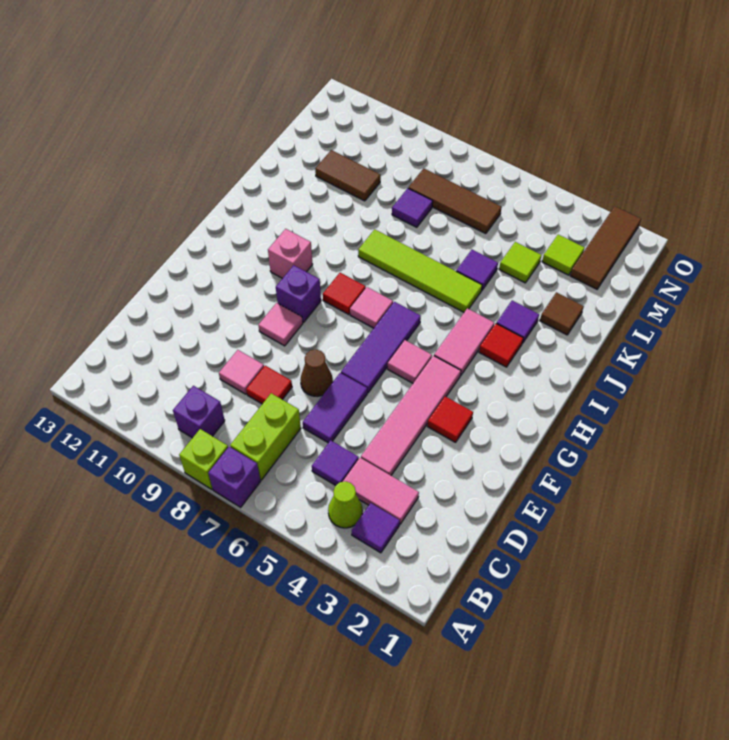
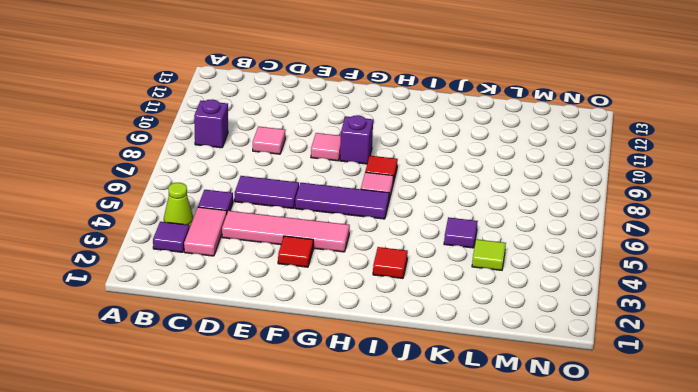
none -> purple brick A7 level 1
none -> lime brick A8 level 1
none -> lime brick B7:C7 level 1
none -> red tile D8 level 1

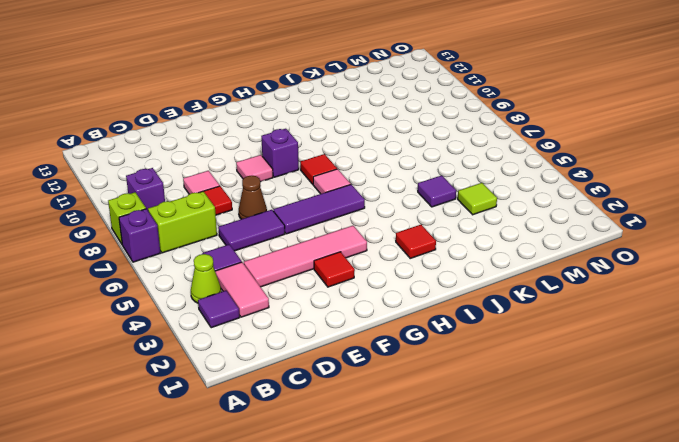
none -> pink tile G5 level 1
none -> pink tile H4:I4 level 1
none -> pink brick H10 level 1
none -> purple tile J3 level 1

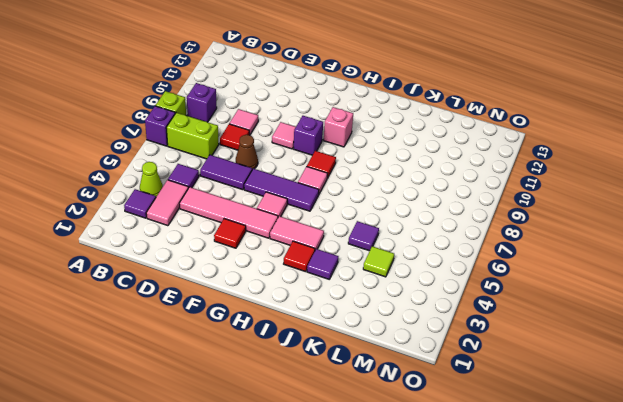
none -> lime tile J5:J8 level 1
none -> brown tile K2 level 1
none -> purple tile L8 level 1
none -> brown tile L10:L11 level 1

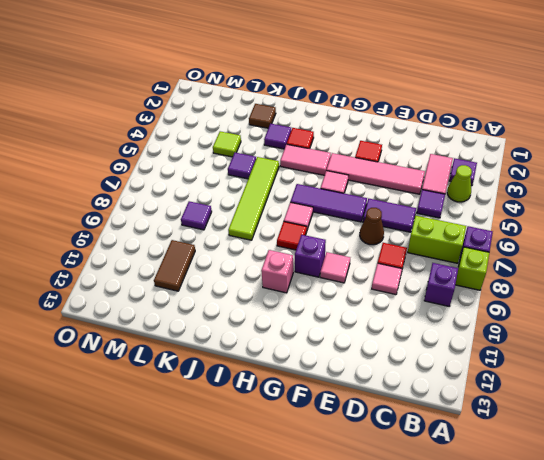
none -> brown tile M2:O2 level 1
none -> lime tile M3 level 1
none -> brown tile M6:M8 level 1

